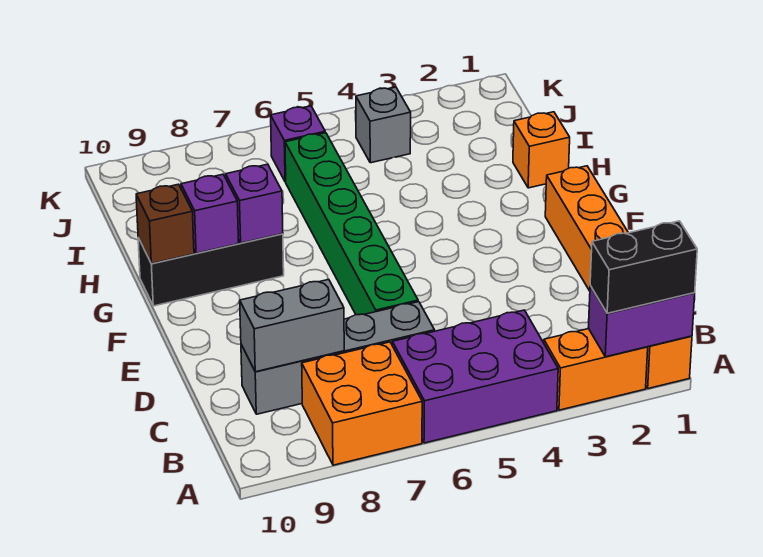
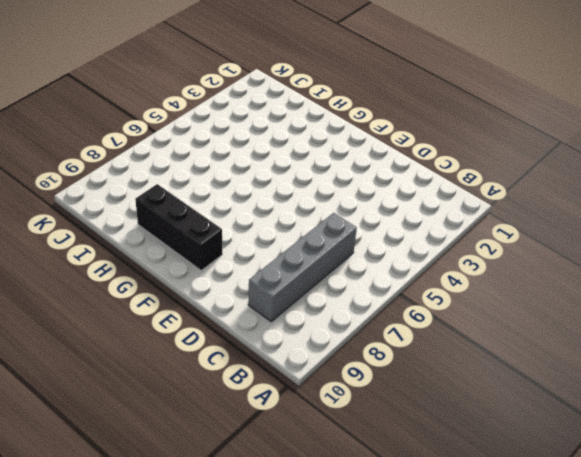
black brick F9:H9 level 1 -> black brick G8:G10 level 1
none -> orange brick A1:F1 level 1
none -> orange brick A2:A3 level 1
none -> purple brick A4:B6 level 1

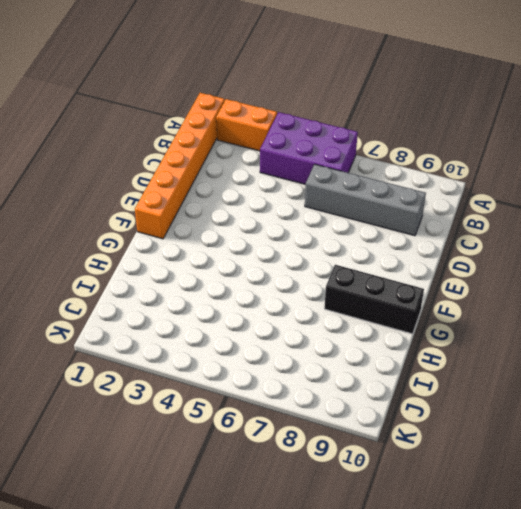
none -> orange brick A7:B8 level 1
none -> green brick D6:I6 level 1
none -> orange brick H1 level 1

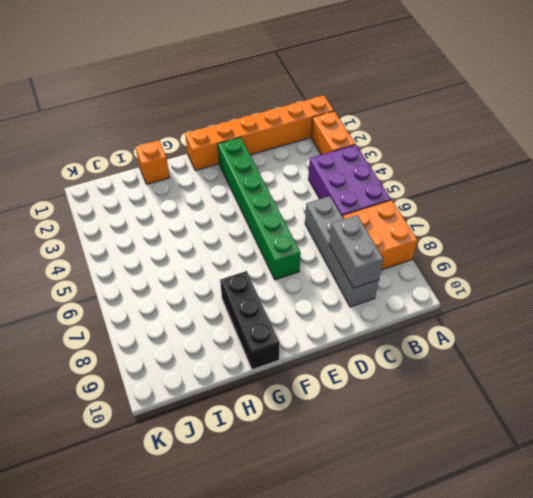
green brick E2:E7 level 1 -> green brick D6:I6 level 1
none -> grey brick J4 level 1
none -> purple brick J6 level 1
none -> purple brick A1:A2 level 2

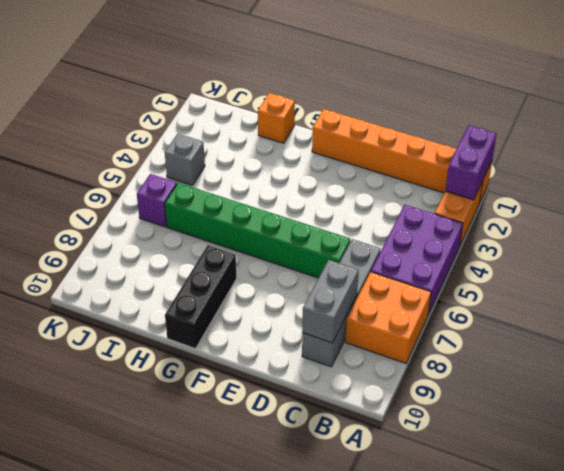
none -> purple brick G8 level 2
none -> purple brick G9 level 2
none -> brown brick G10 level 2

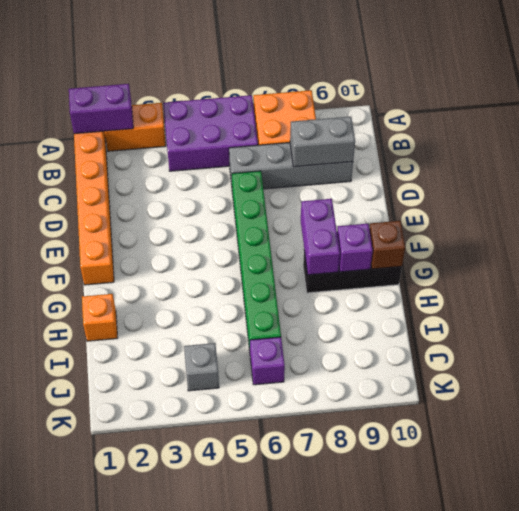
purple brick F8:G8 level 2 -> purple brick G8 level 2
none -> black brick A1:A2 level 3

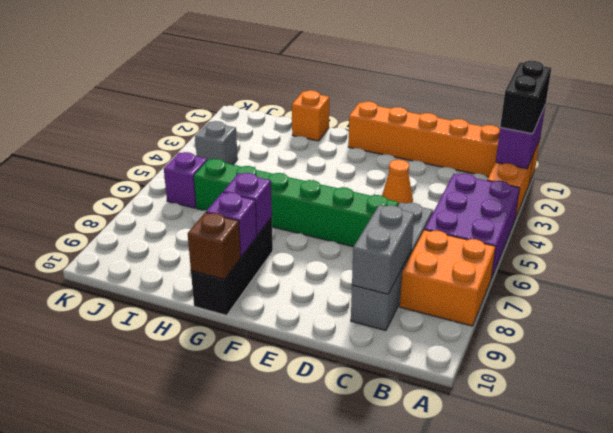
orange cone D4 level 1 -> none

